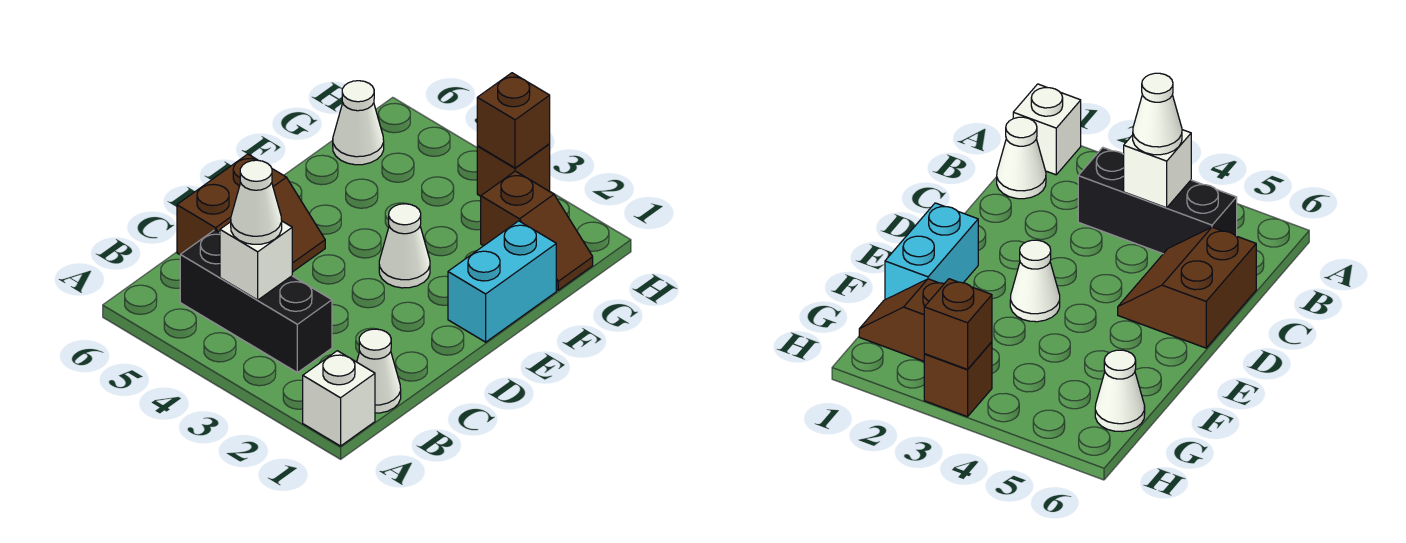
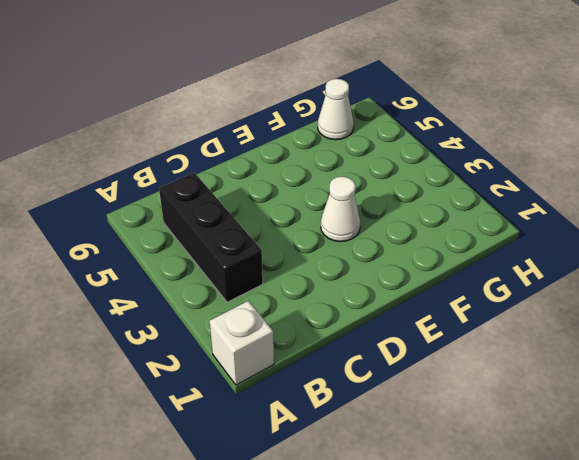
none -> white cone B1 level 1
none -> brown slope C5:D6 level 1 top 6
none -> cyan brick E1:F1 level 1

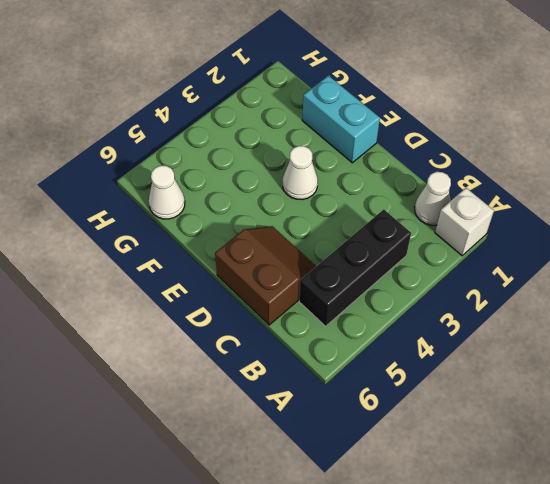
none -> brown slope G1:G2 level 1 top 2
none -> brown brick H3 level 1
none -> white brick B4 level 2

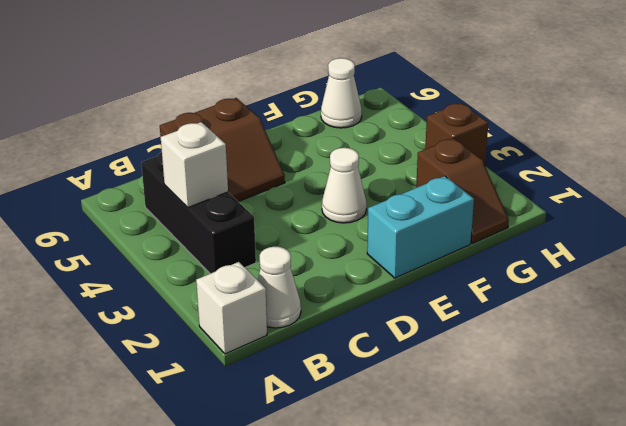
none -> brown brick H3 level 2
none -> white cone B4 level 3

